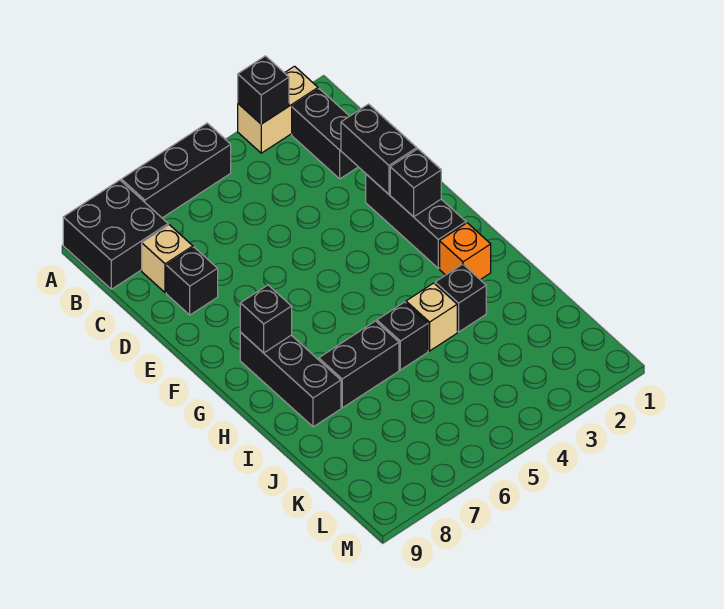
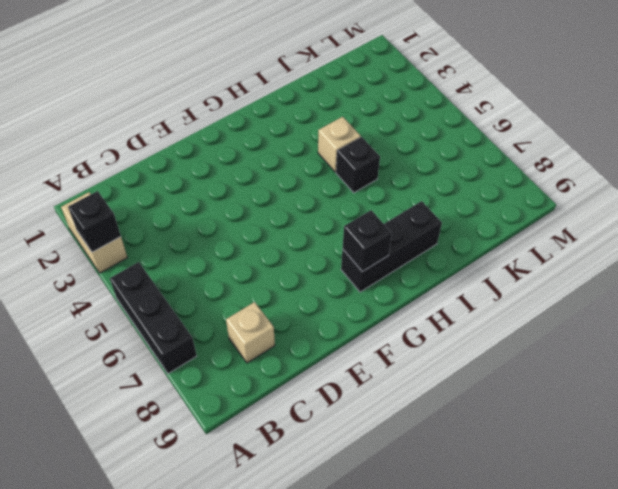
none -> black brick A8:B9 level 1
none -> black brick B2:C2 level 1
none -> black brick D8 level 1

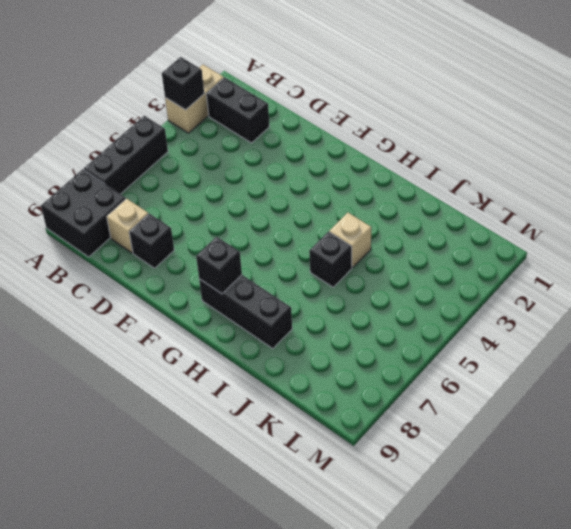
none -> black brick E2:G2 level 1
none -> orange brick H2 level 1
none -> black brick I3 level 1

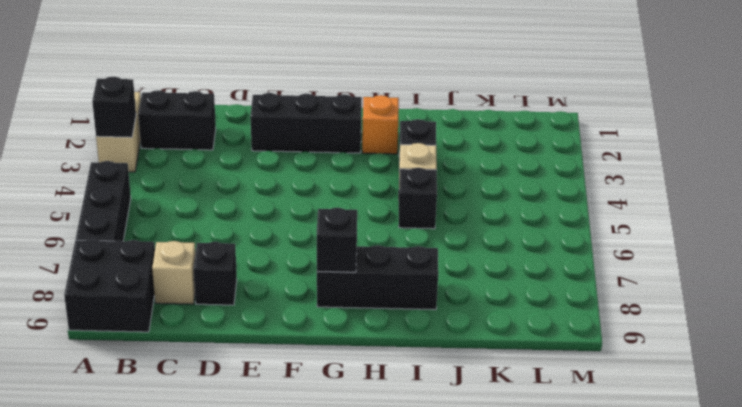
none -> black brick I6:I7 level 1
none -> black brick D2:E2 level 2
none -> black brick F2 level 2

